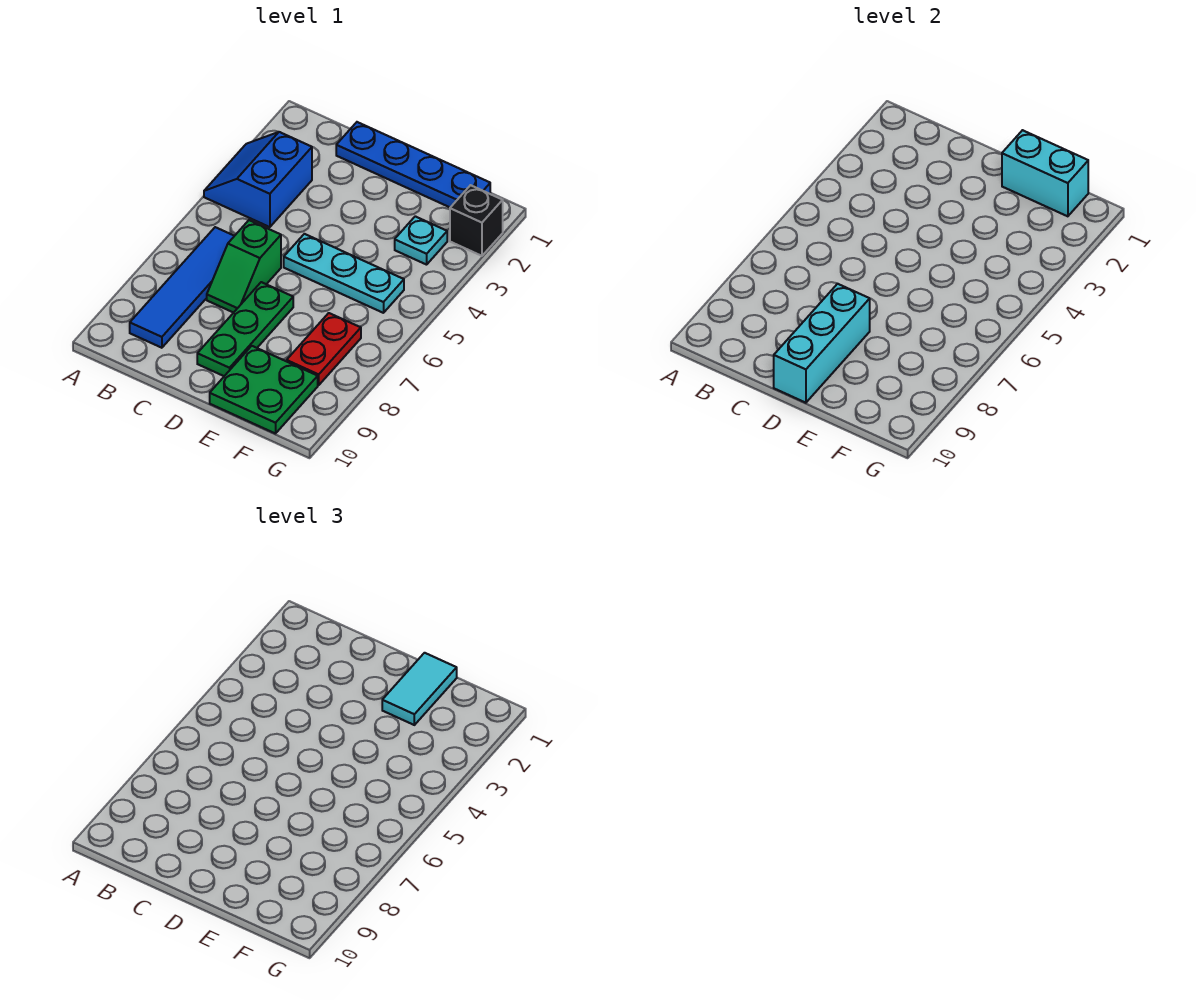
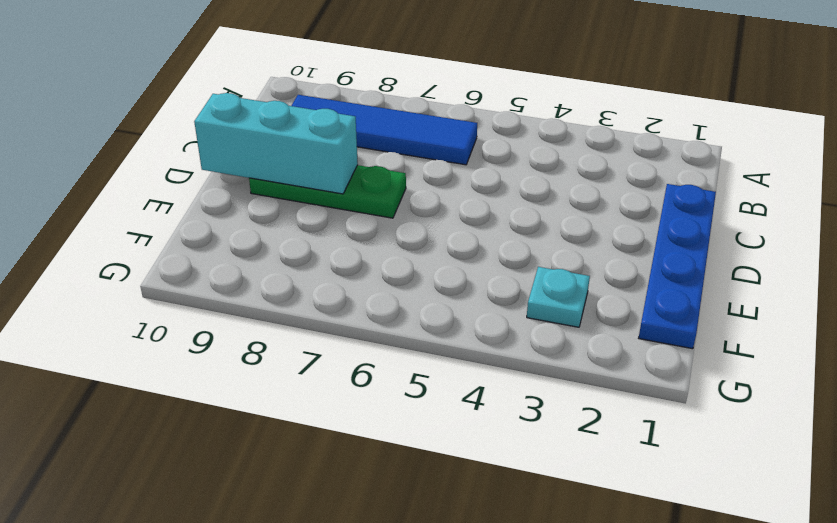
none -> blue slope A3:B4 level 1 top B
none -> green slope C6:C7 level 1 top 6
none -> cyan plate D5:F5 level 1

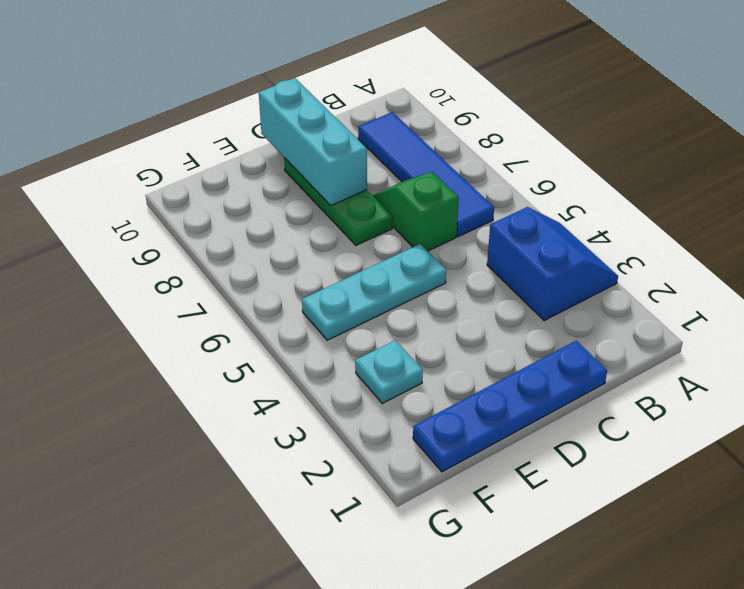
none -> green plate E9:F10 level 1
none -> red plate F7:F8 level 1
none -> black brick G2 level 1

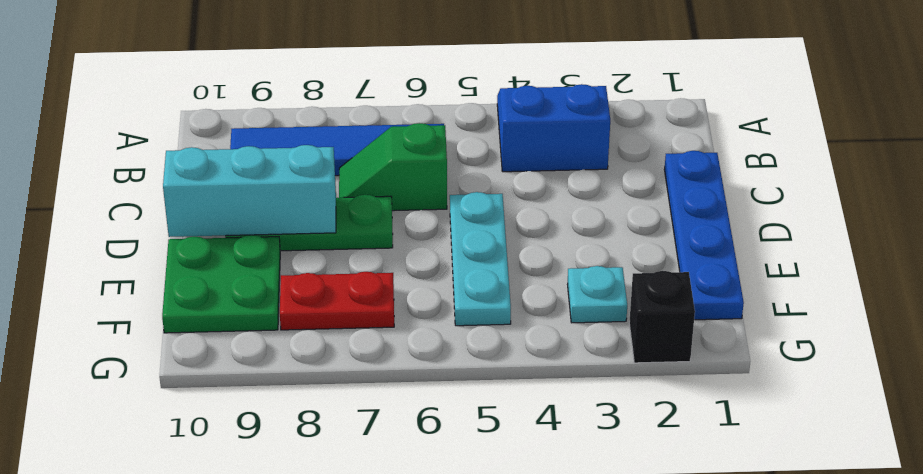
none -> cyan brick E1:F1 level 2
none -> cyan tile E1:E2 level 3

